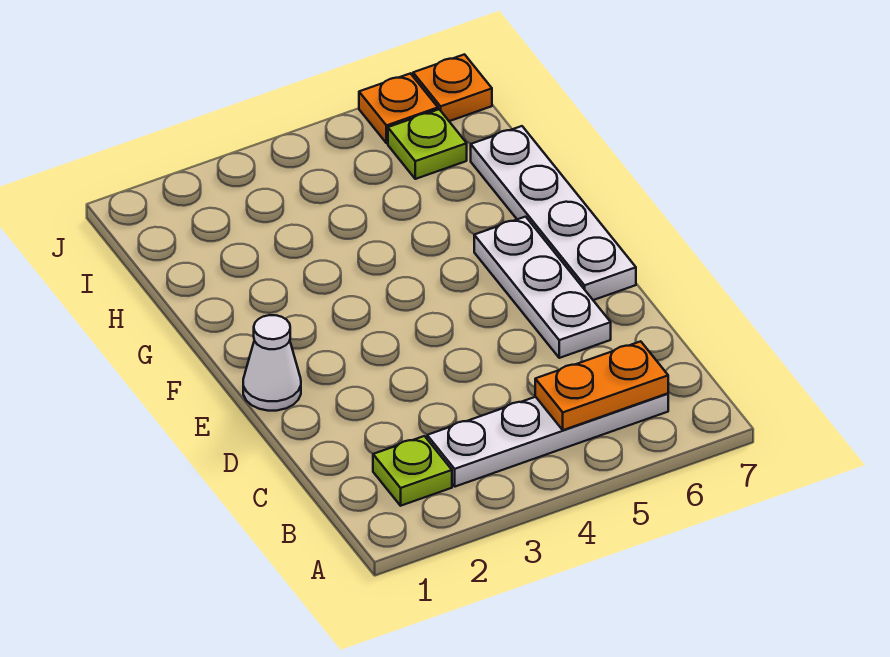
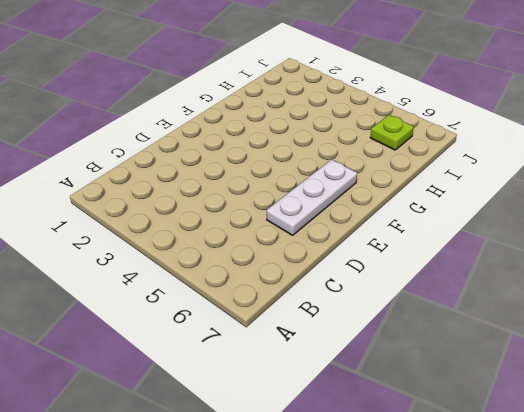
none -> lime plate B2 level 1
none -> white plate B3:B6 level 1

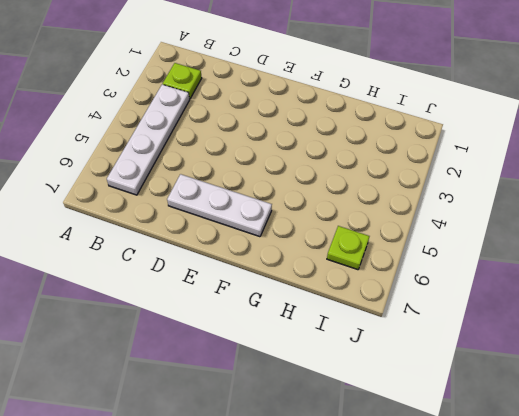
none -> white cone E1 level 1
none -> white plate E7:H7 level 1

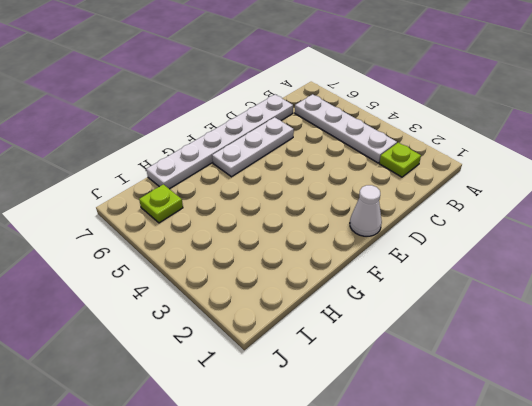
white plate C7:H7 level 1 -> white plate E7:H7 level 1
none -> orange plate J6 level 1
none -> orange plate J7 level 1

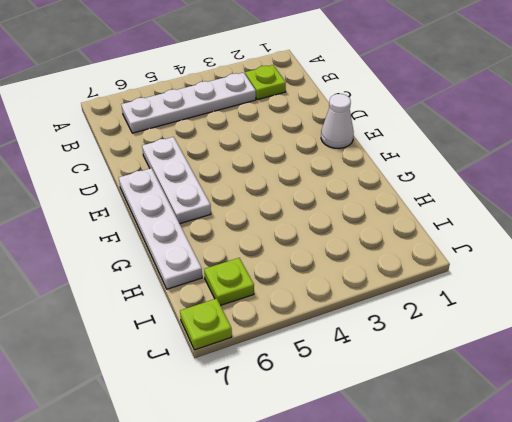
lime plate J7 level 1 -> orange plate J7 level 1
none -> orange plate J6 level 1
none -> orange plate B5:B6 level 2

